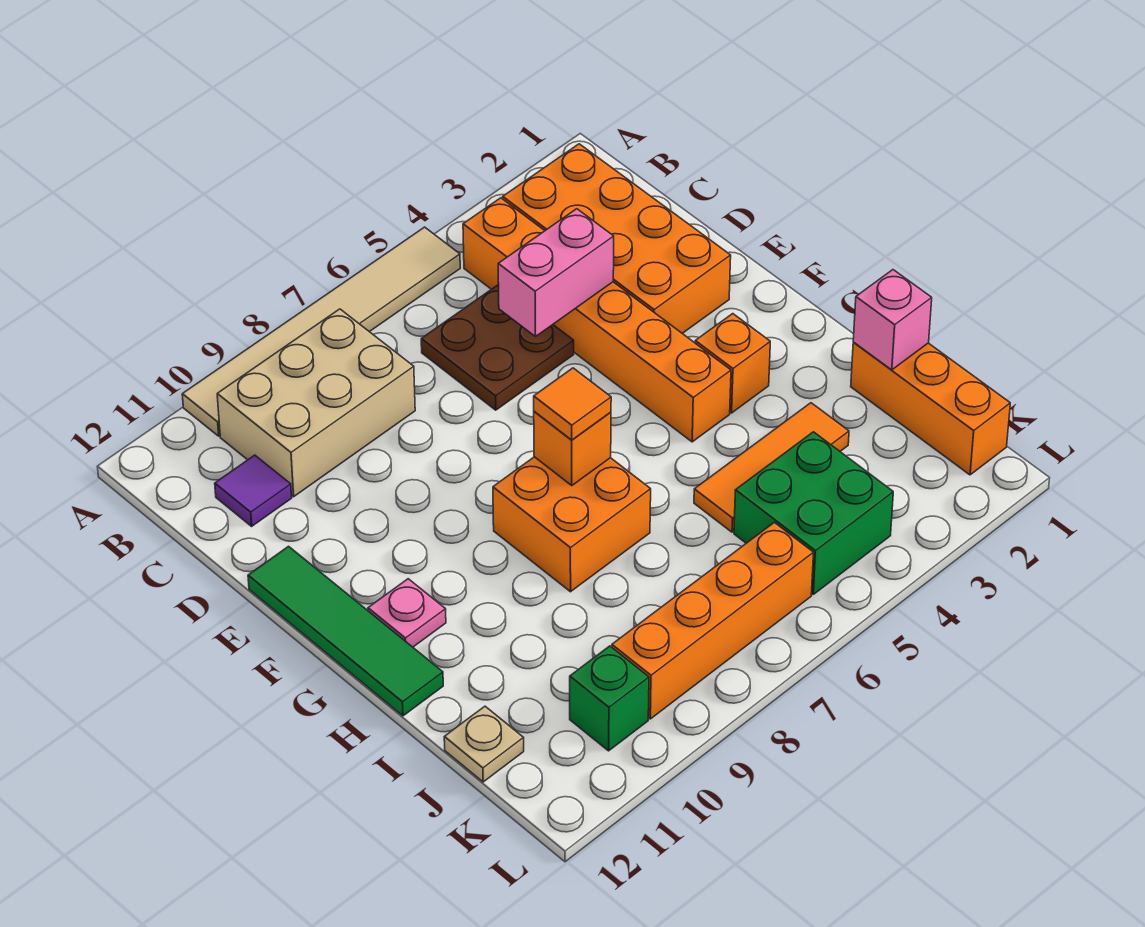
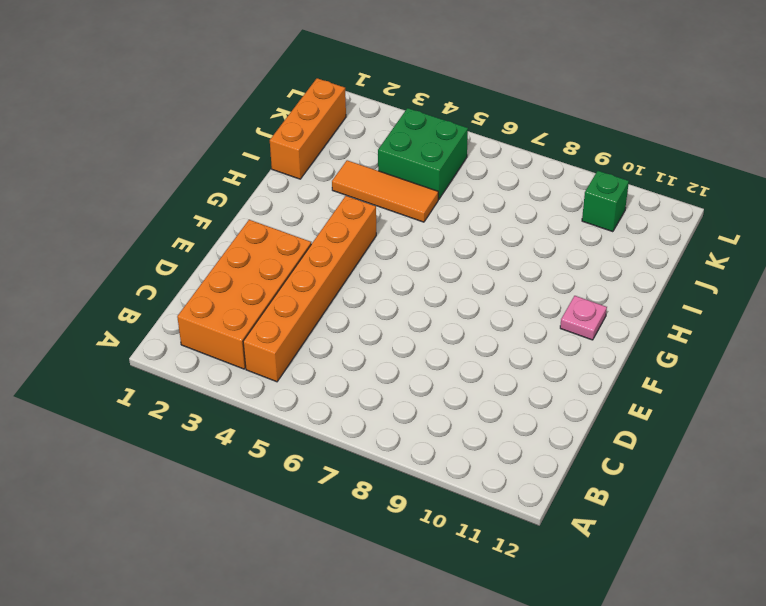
none -> tan tile A5:A10 level 1
none -> tan brick B8:C10 level 1
none -> brown plate C5:D6 level 1

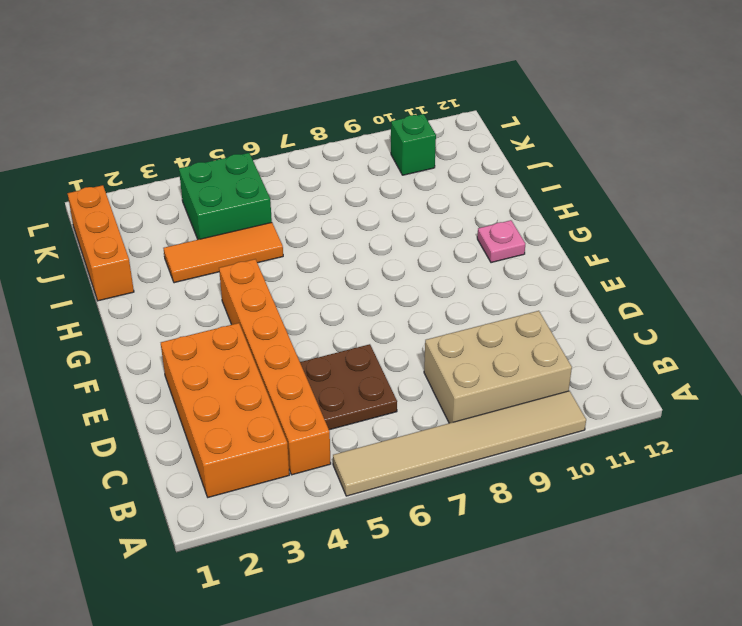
none -> purple tile C11 level 1
none -> green tile E12:H12 level 1
none -> orange brick G3 level 1

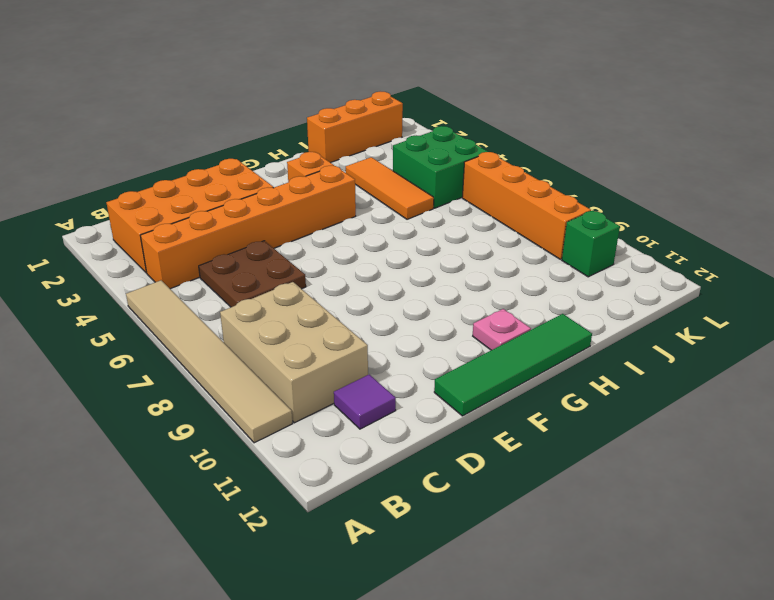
none -> orange brick G7:H8 level 1
none -> tan plate J12 level 1
none -> pink brick D4:D5 level 2

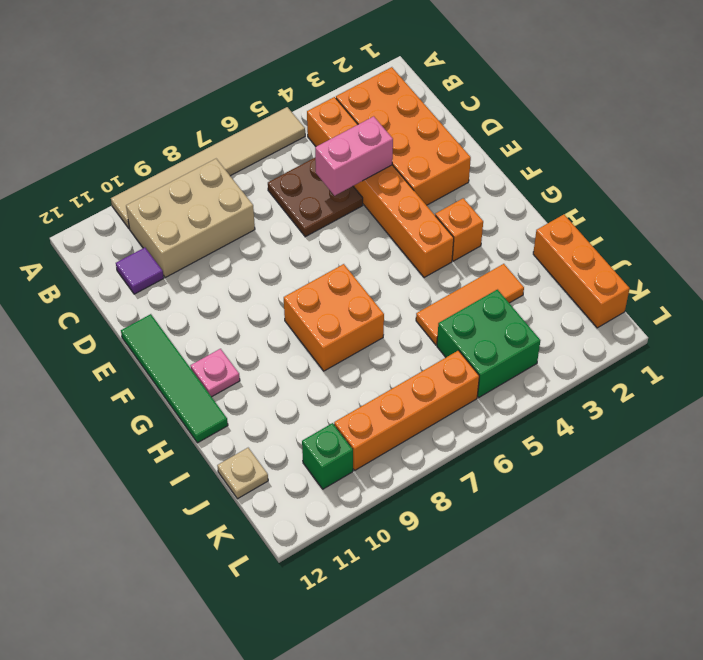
none -> orange brick G7 level 2
none -> pink brick I1 level 2
none -> orange tile G7 level 3

